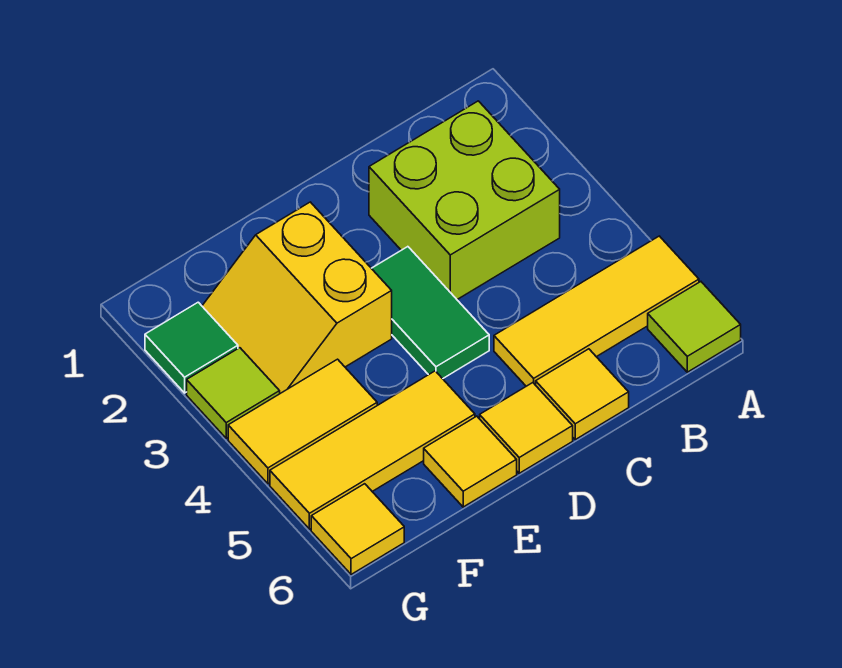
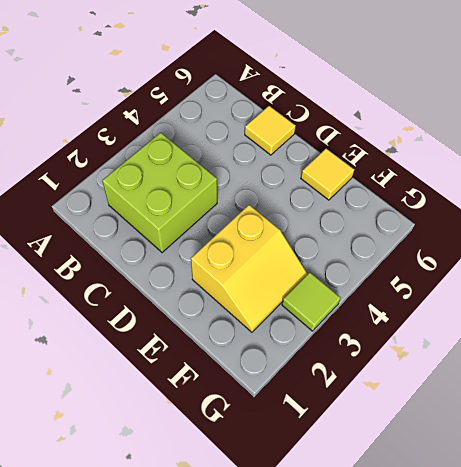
none -> yellow tile A5:C5 level 1
none -> lime tile A6 level 1
none -> green tile D3:D4 level 1

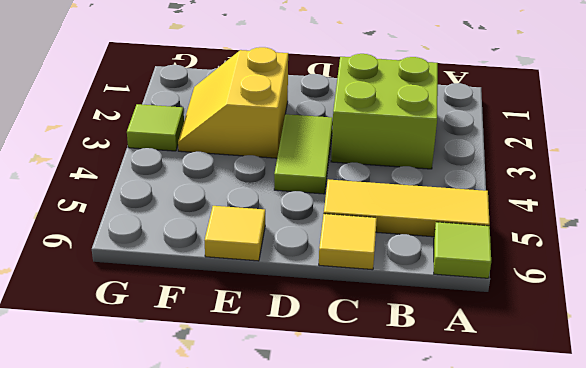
lime tile D3:D4 level 1 -> green tile D3:D4 level 1
none -> yellow tile D6 level 1
none -> yellow tile E5:G5 level 1
none -> yellow tile F4:G4 level 1

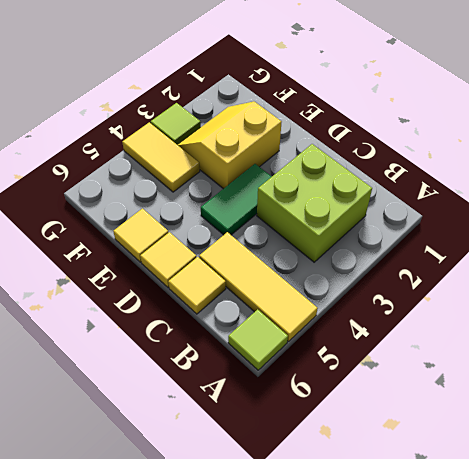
none -> yellow tile E5:G5 level 1
none -> green tile G2 level 1
none -> yellow tile G6 level 1

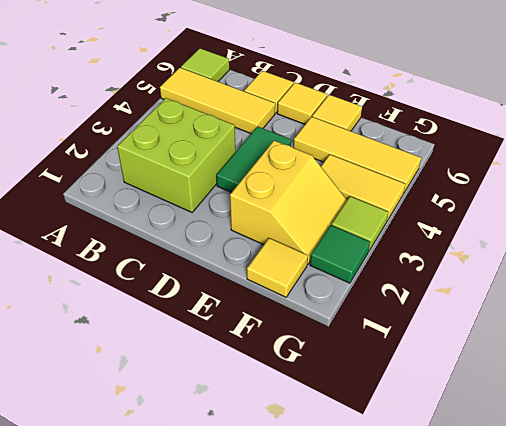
yellow tile F1 level 1 -> yellow tile G6 level 1

